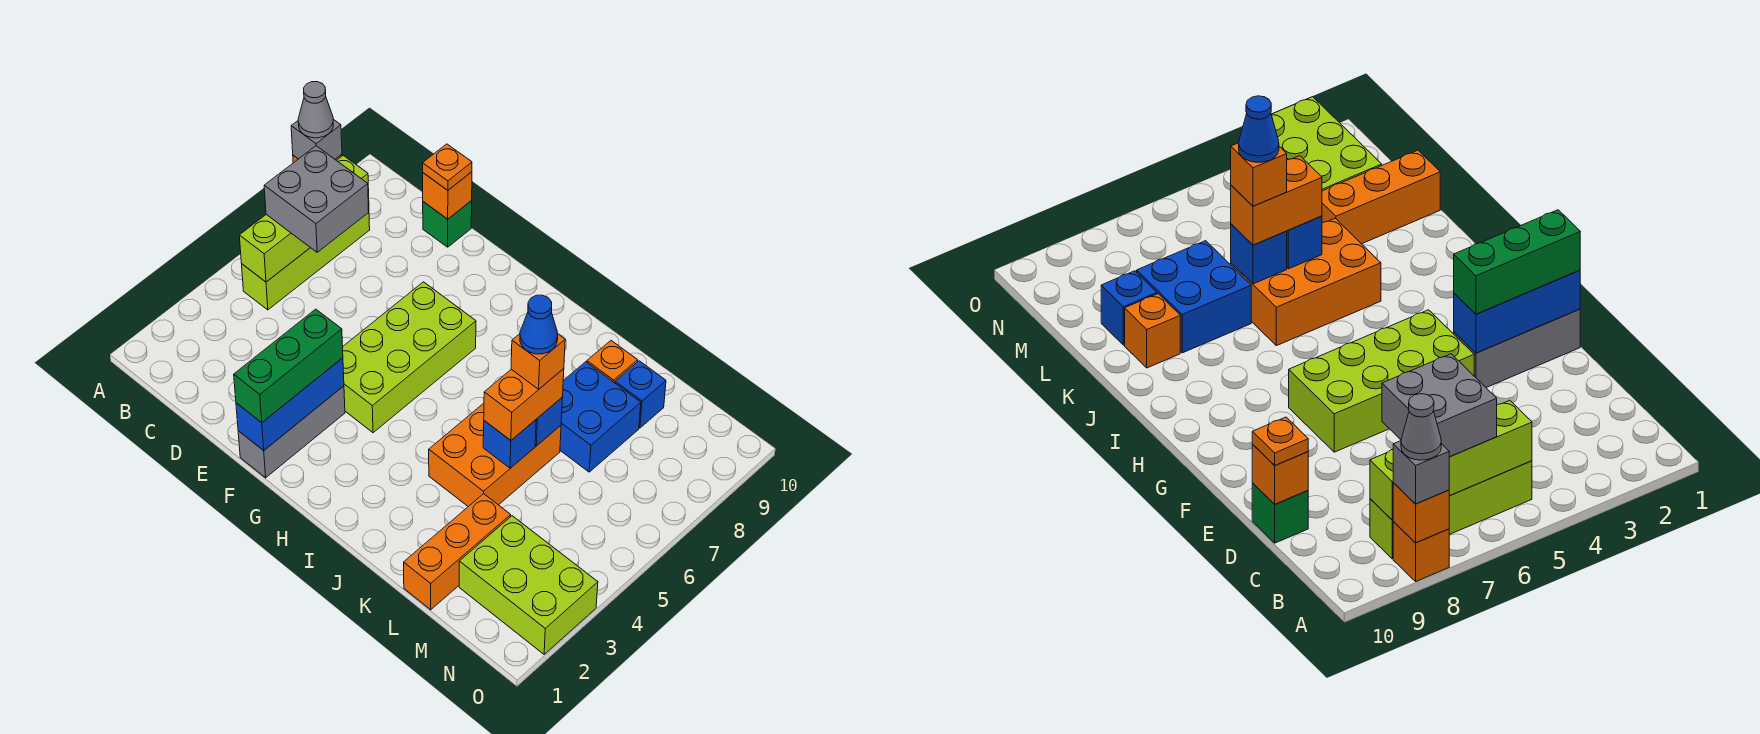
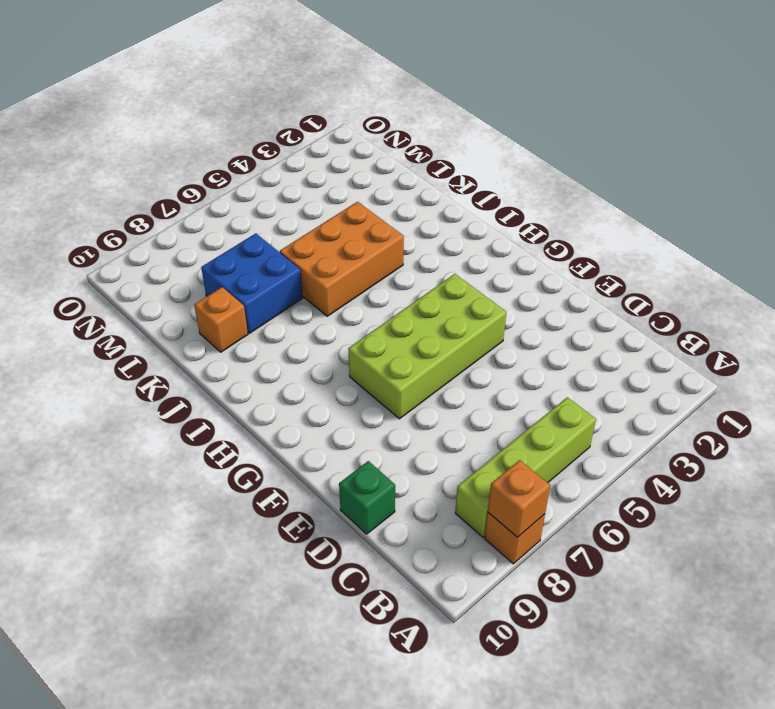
none -> grey brick F1:F3 level 1
none -> orange brick L1:L3 level 1
none -> blue brick L9 level 1

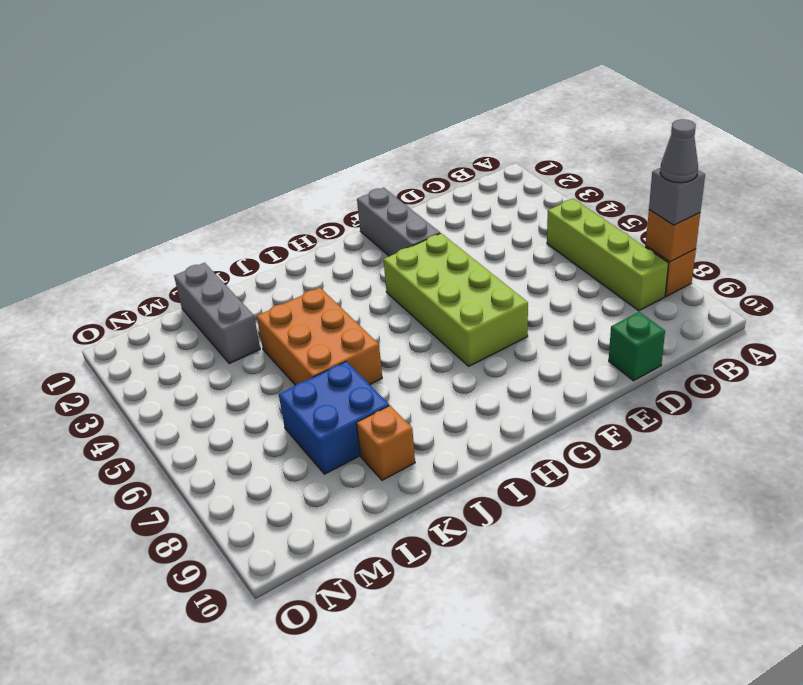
grey brick L1:L3 level 1 -> orange brick L1:L3 level 1
none -> blue brick L9 level 1
none -> lime brick M2:O3 level 1
none -> lime brick B5:B8 level 2

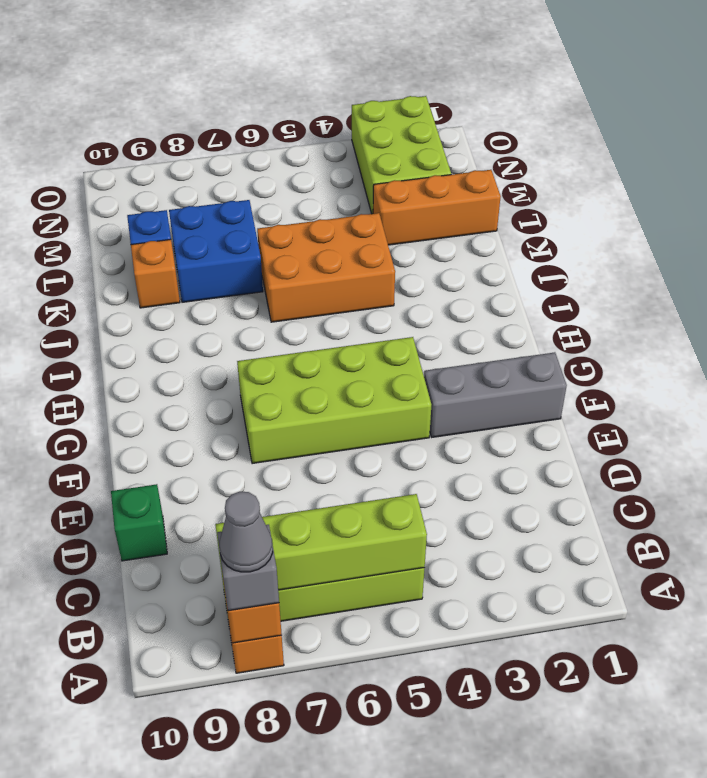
none -> orange brick D10 level 2
none -> blue brick F1:F3 level 2
none -> blue brick K5 level 2

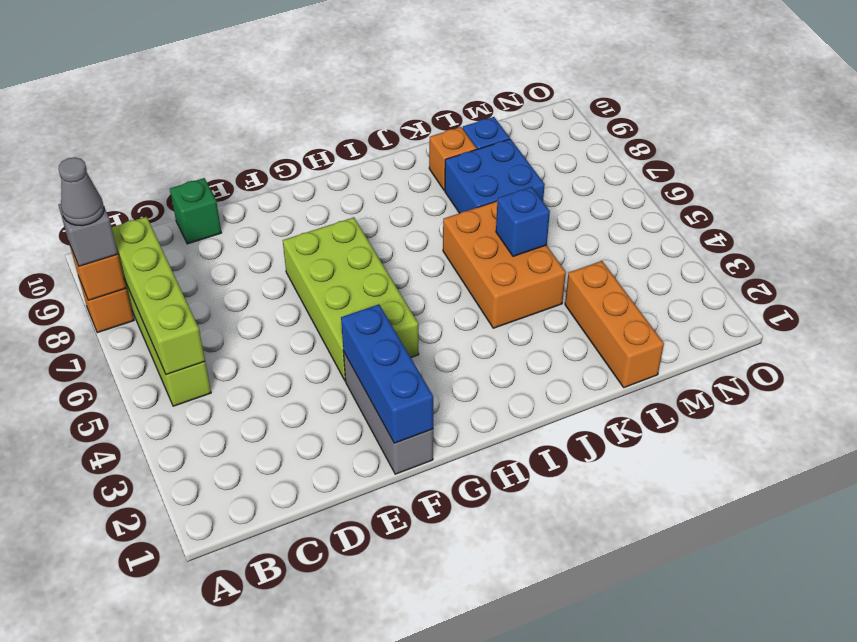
none -> lime brick M2:O3 level 1
none -> orange brick D10 level 2
none -> blue brick K6 level 2

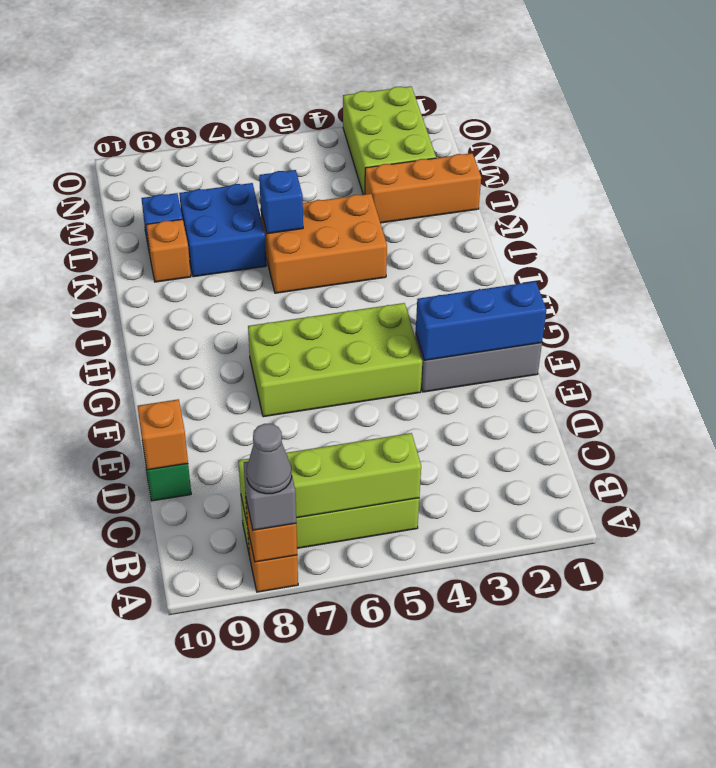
none -> blue brick K5 level 2
none -> grey brick B6:C7 level 3
none -> orange plate D10 level 3

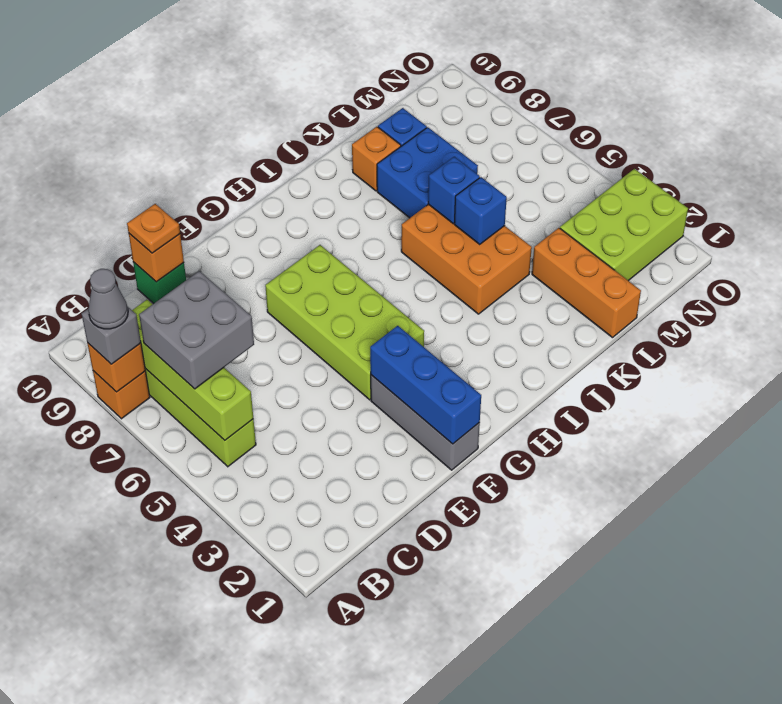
none -> green brick F1:F3 level 3
none -> orange brick K5:K6 level 3
none -> orange brick K6 level 4

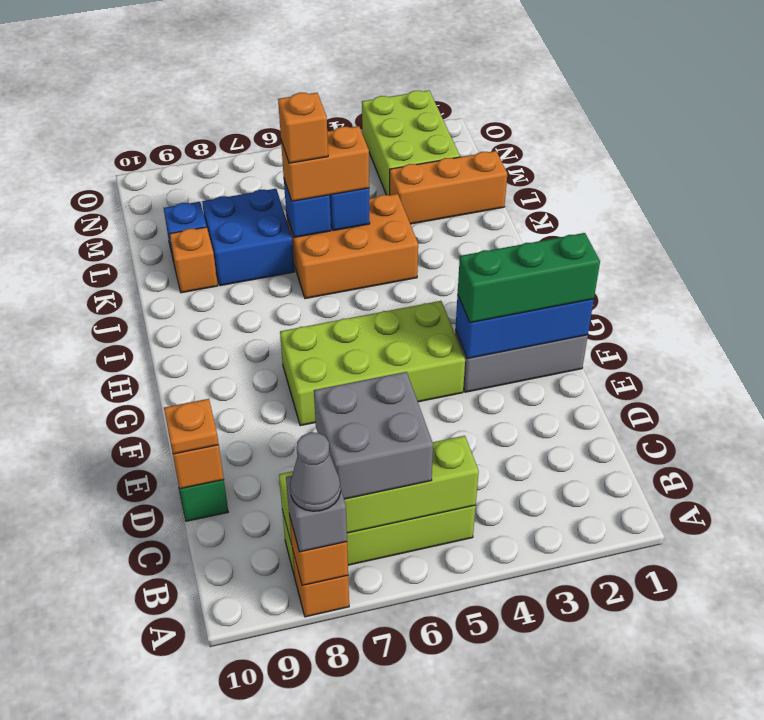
none -> blue cone K6 level 5

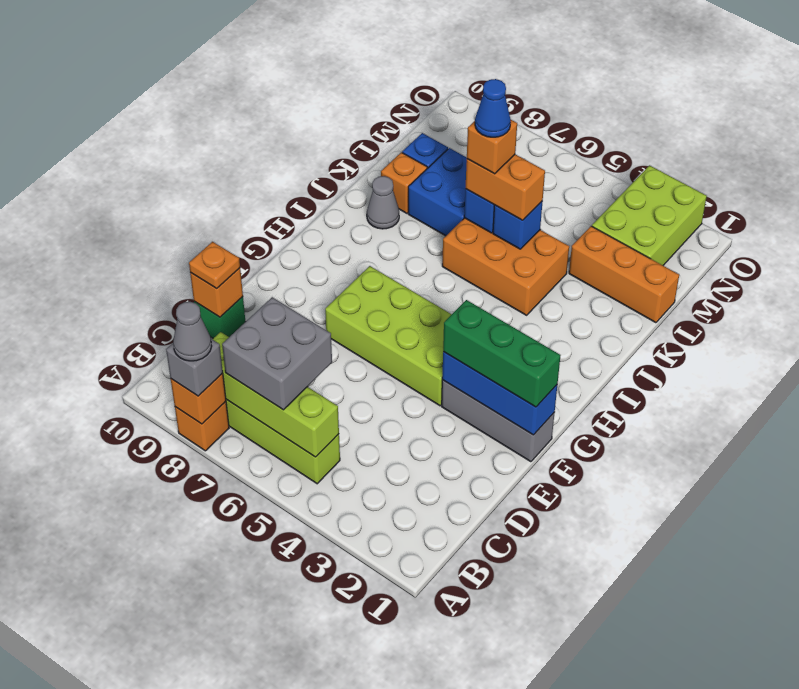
grey cone J9 level 1 -> none

